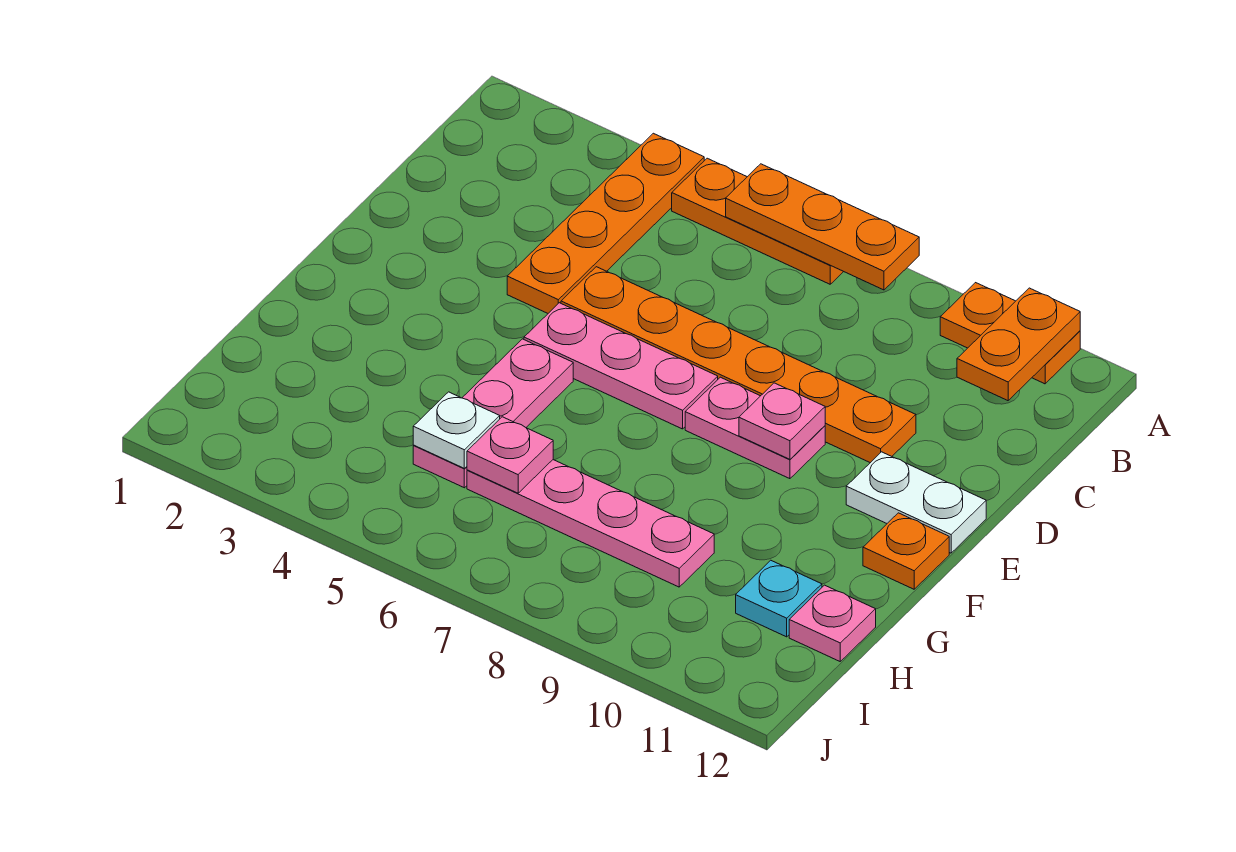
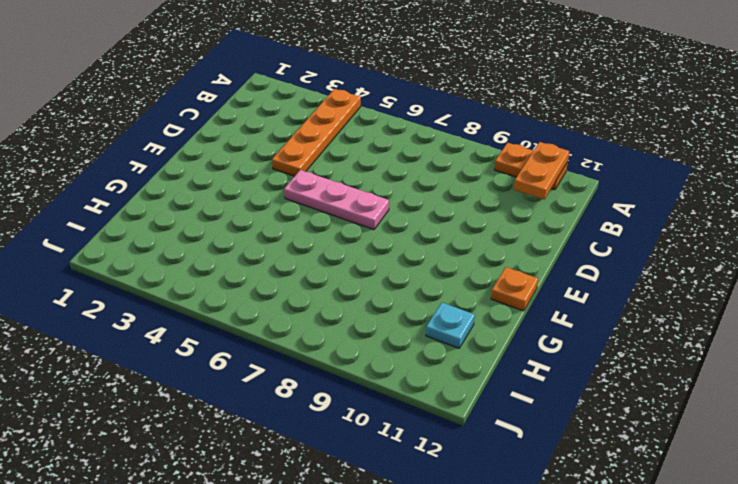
none -> orange plate A5:A7 level 1
none -> orange plate D5:D10 level 1
none -> pink plate E8:E9 level 1

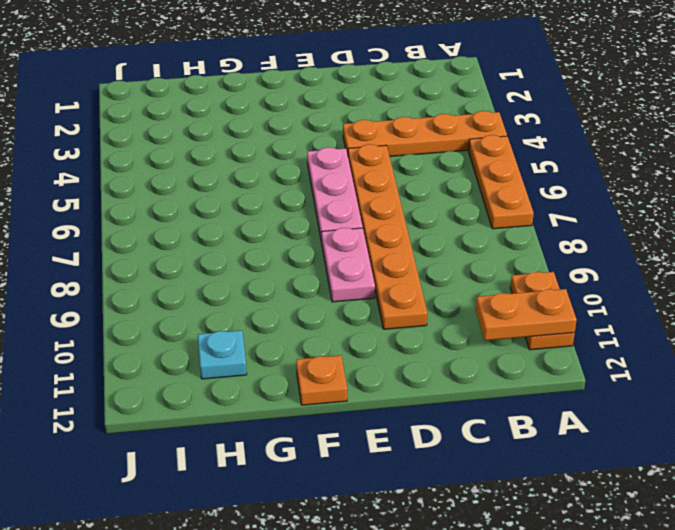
none -> white plate E11:E12 level 1
none -> pink plate F5:H5 level 1
none -> pink plate H6:H9 level 1

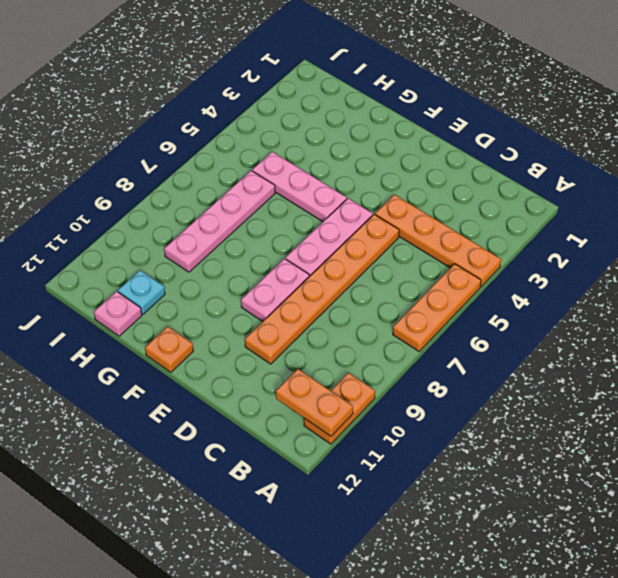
none -> white plate E11:E12 level 1
none -> orange plate A6:A8 level 2
none -> pink plate E9 level 2

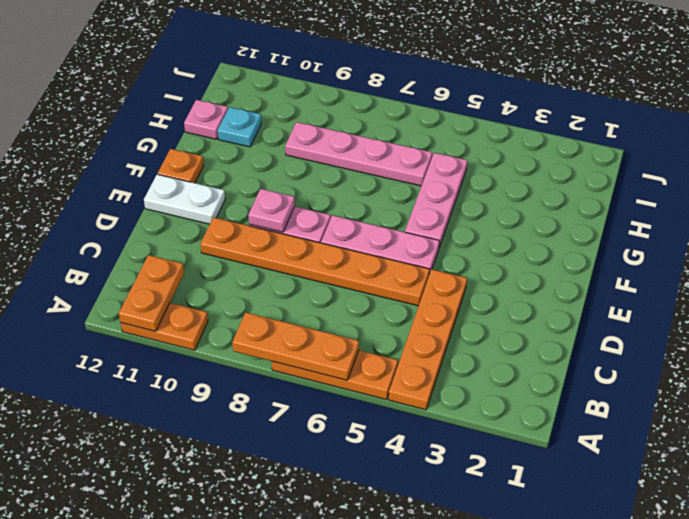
none -> white plate H5 level 2
none -> pink plate H6 level 2

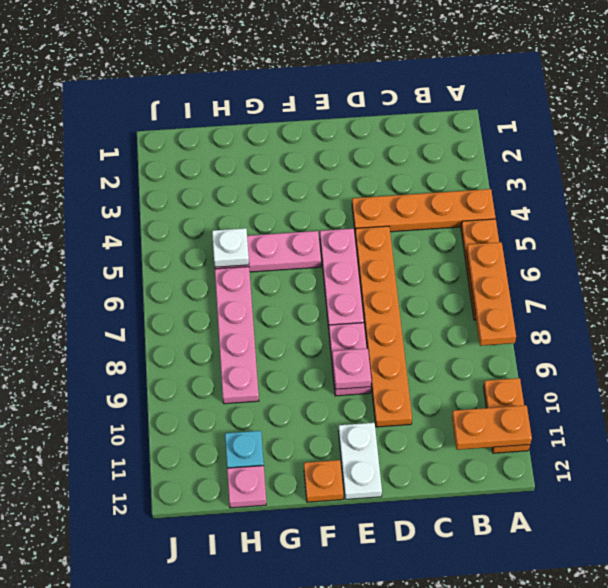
none -> pink plate H6 level 2

